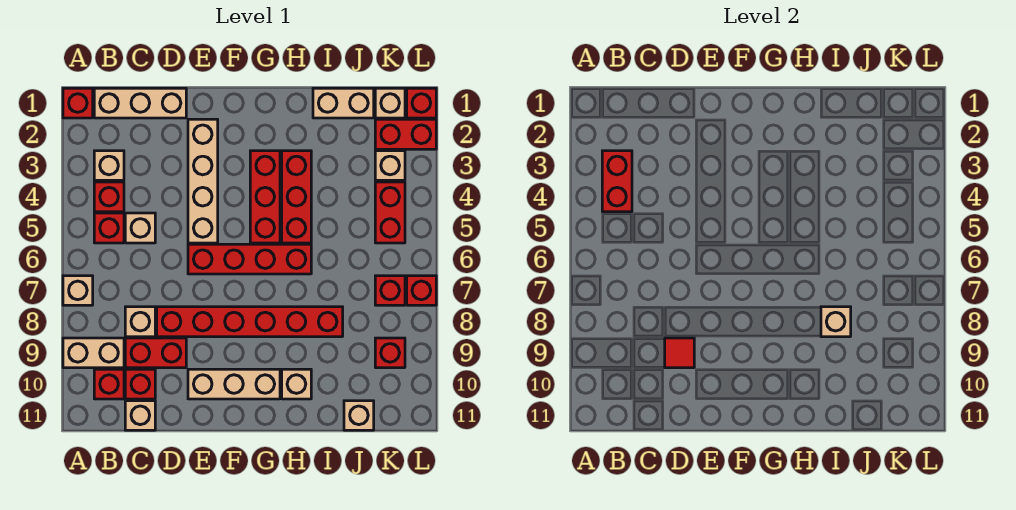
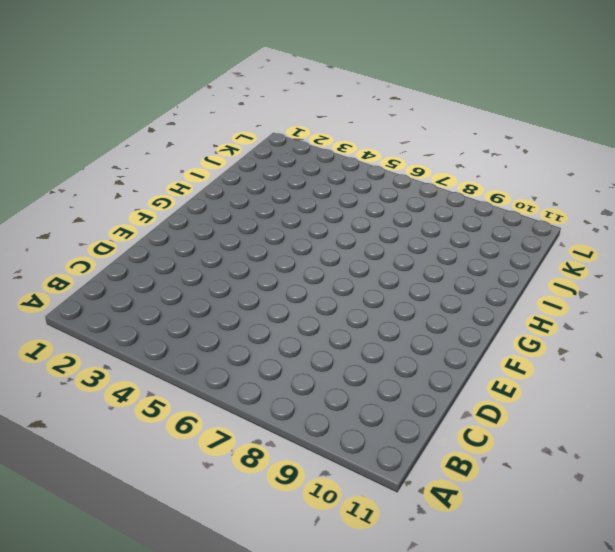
none -> red brick A1 level 1
none -> tan brick A7 level 1
none -> tan brick A9:B9 level 1
none -> tan brick B1:D1 level 1

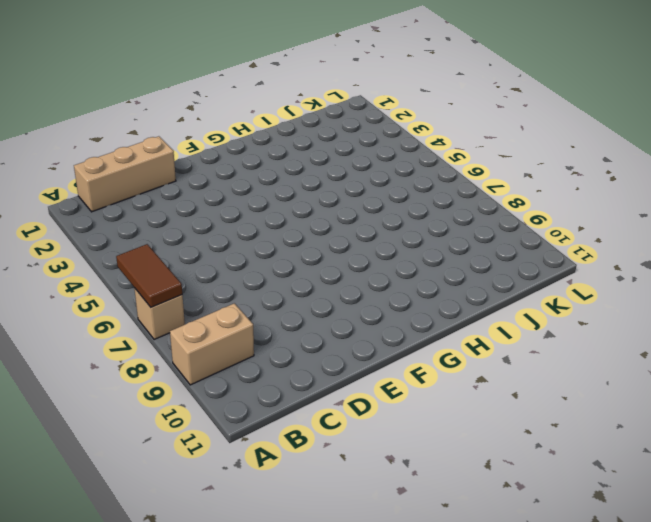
brown tile A6:A7 level 2 -> none
none -> red brick A1 level 1
none -> tan brick B3 level 1
none -> red brick B4 level 1
none -> red brick B5 level 1

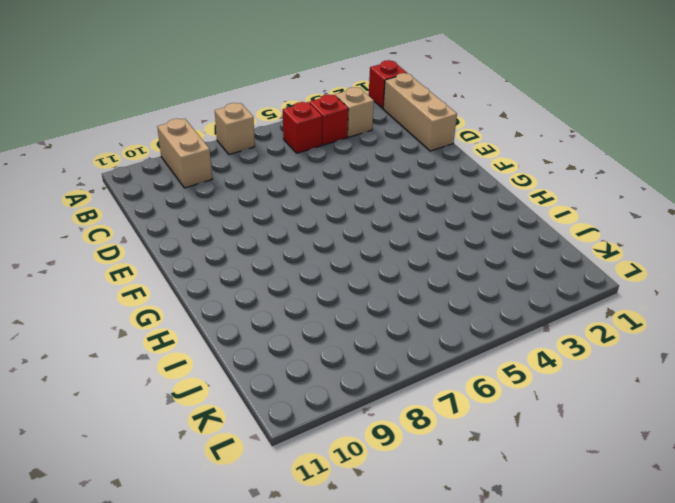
none -> red brick B10 level 1
none -> tan brick C5 level 1
none -> tan brick C8 level 1
none -> red brick C9:D9 level 1

